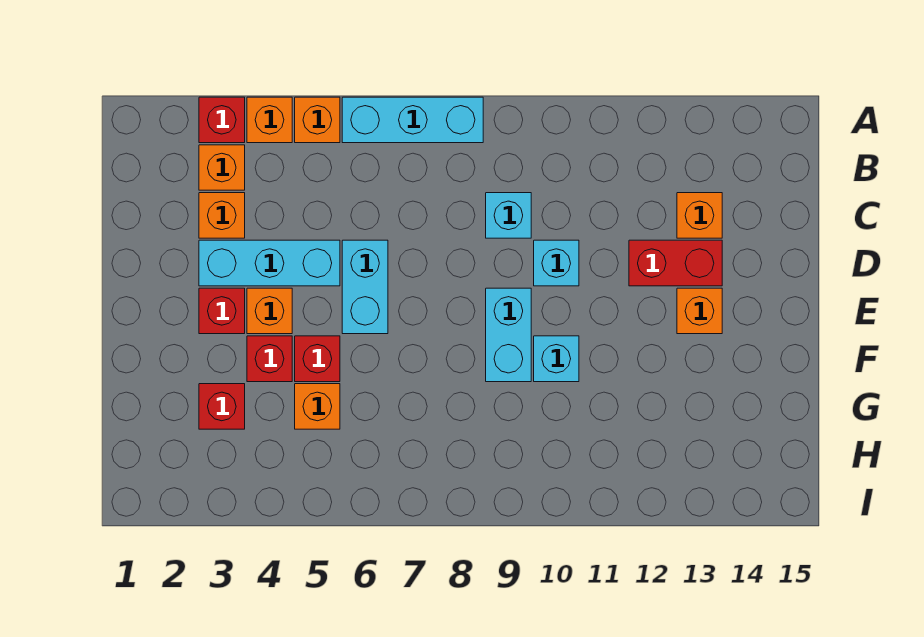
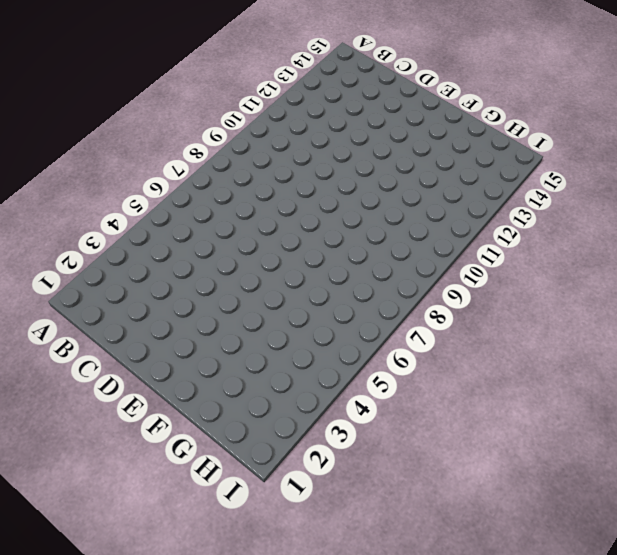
none -> red brick A3 level 1
none -> orange brick A4 level 1
none -> orange brick A5 level 1

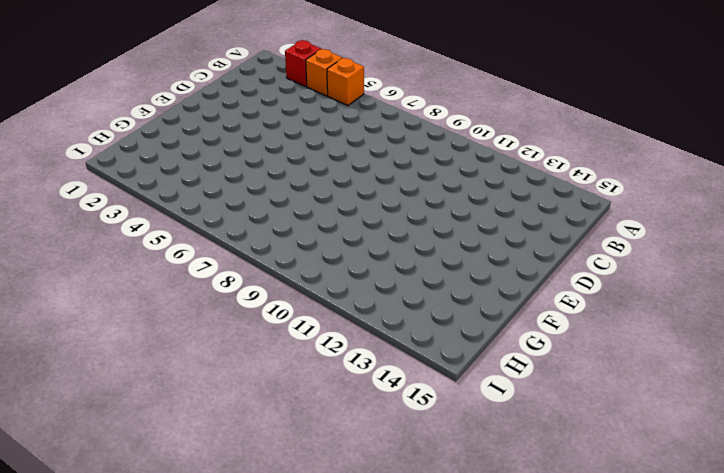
none -> cyan brick A6:A8 level 1
none -> orange brick B3 level 1
none -> orange brick C3 level 1

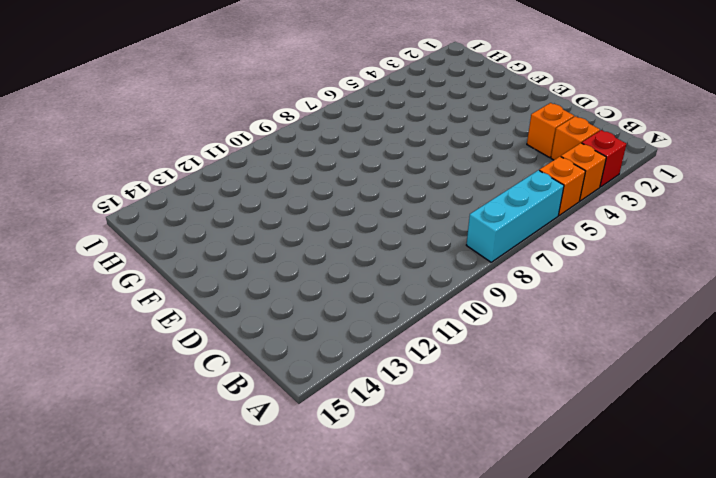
none -> cyan brick C9 level 1
none -> orange brick C13 level 1
none -> cyan brick D3:D5 level 1

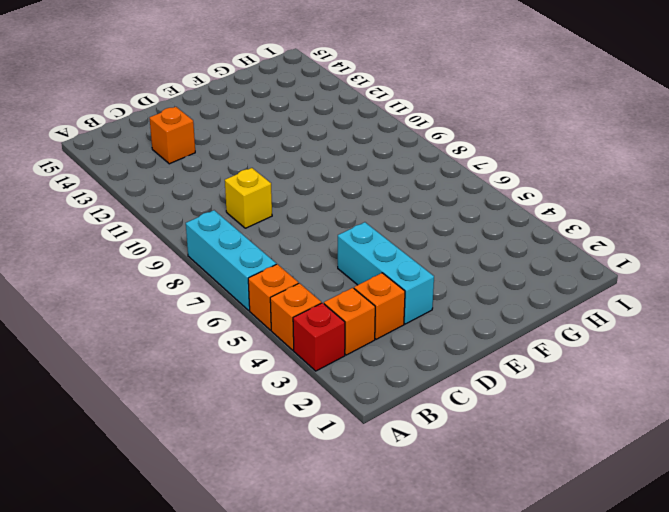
yellow brick C9 level 1 -> cyan brick C9 level 1
none -> cyan brick D6:E6 level 1
none -> cyan brick D10 level 1
none -> red brick D12:D13 level 1

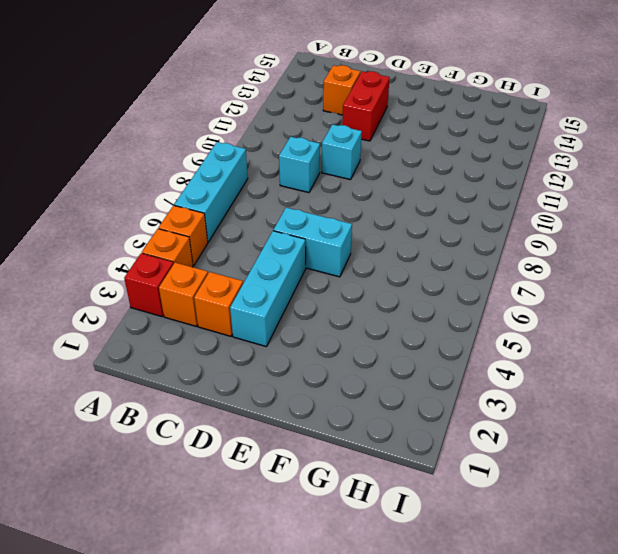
none -> red brick E3 level 1
none -> orange brick E4 level 1
none -> cyan brick E9:F9 level 1

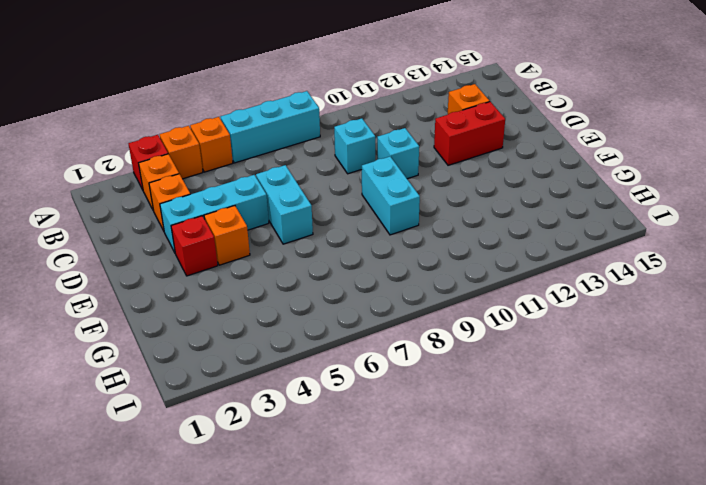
none -> orange brick E13 level 1
none -> red brick F4 level 1
none -> red brick F5 level 1

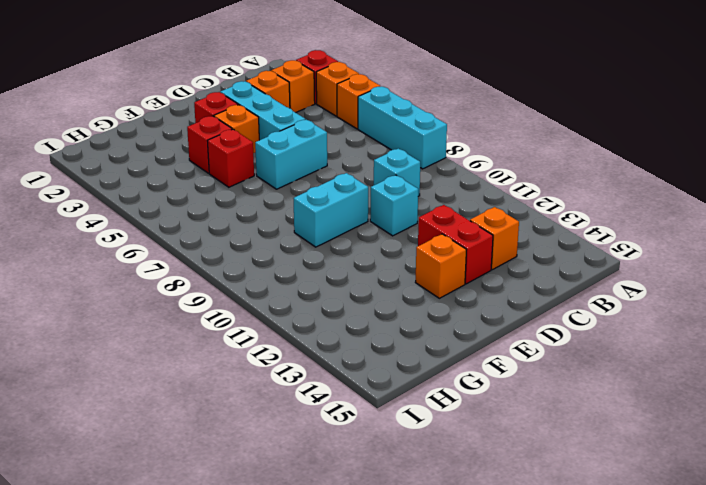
none -> cyan brick F10 level 1
none -> red brick G3 level 1
none -> orange brick G5 level 1

